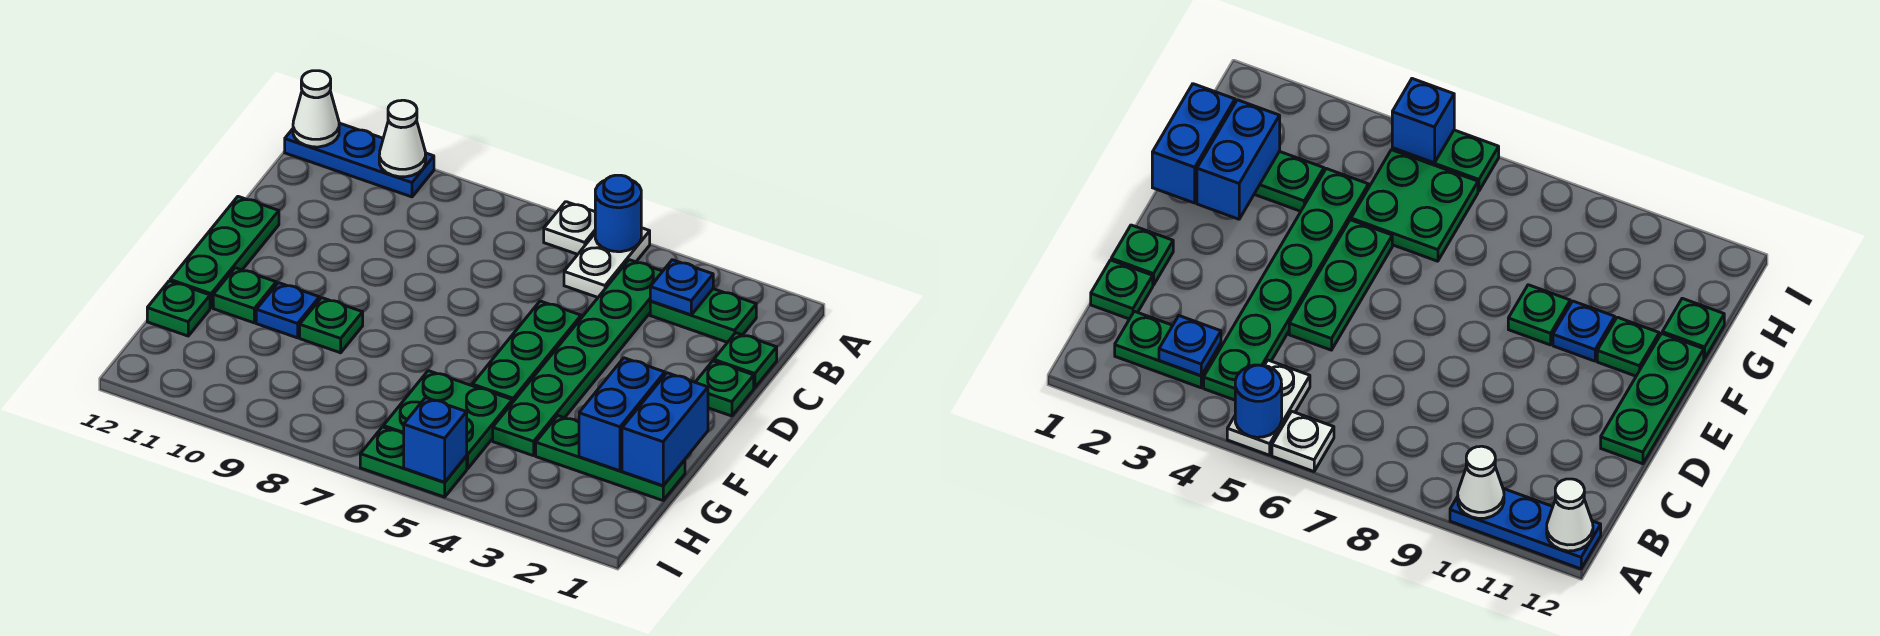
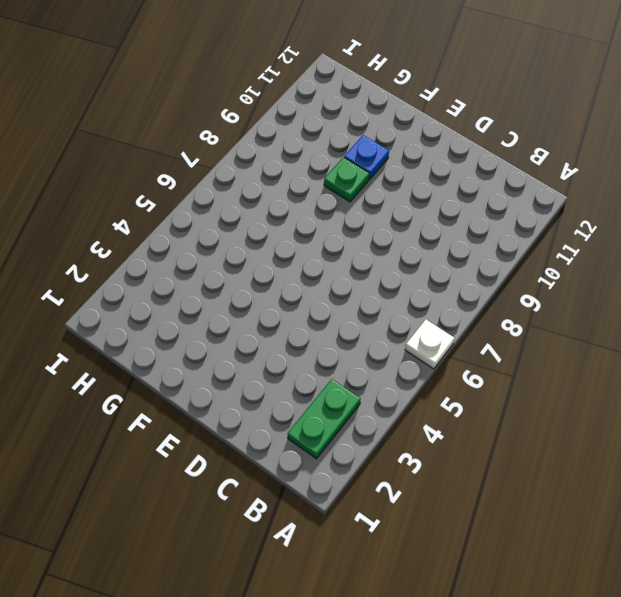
none -> white plate A5:B5 level 1
none -> blue plate A10:A12 level 1
none -> green plate B4:G4 level 1

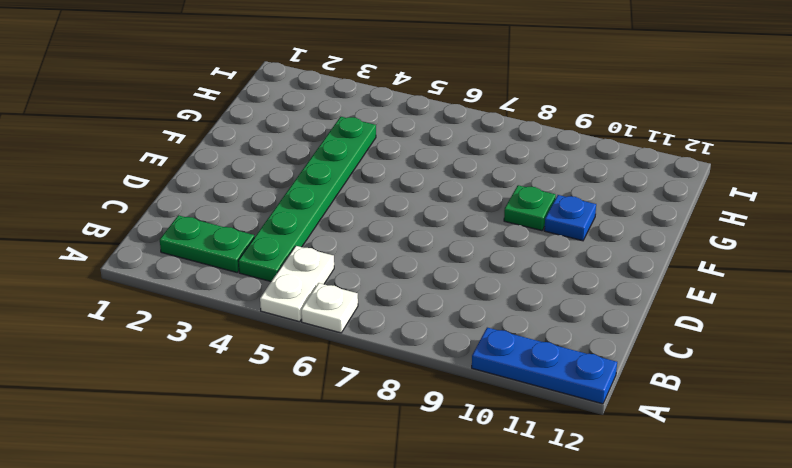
none -> green plate C1 level 1
none -> green plate D1 level 1
none -> green plate D5:F5 level 1

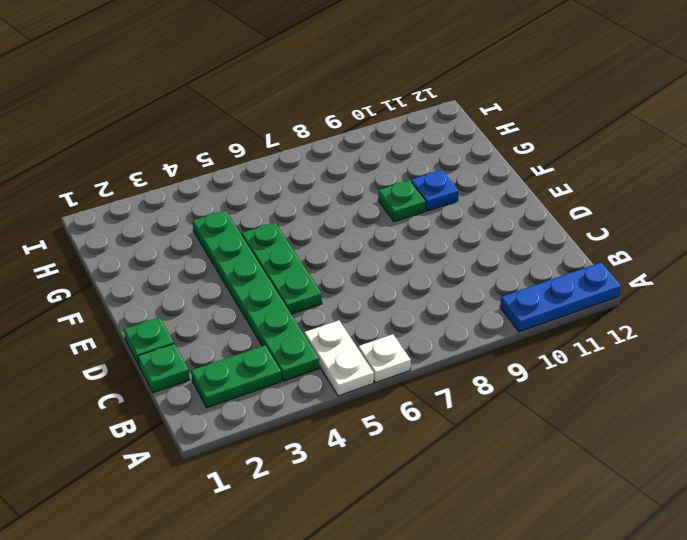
none -> green plate D12:F12 level 1
none -> green plate F11 level 1
none -> green plate G1:G3 level 1

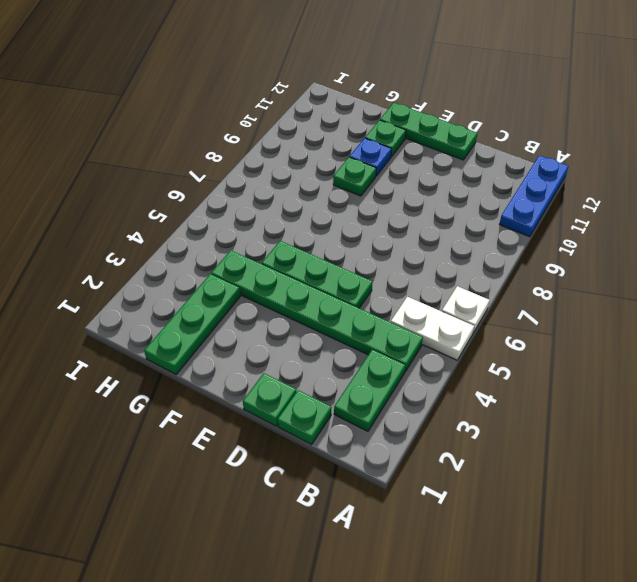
none -> green plate G5:H6 level 1
none -> green plate G12 level 1
none -> green plate I5:I6 level 1

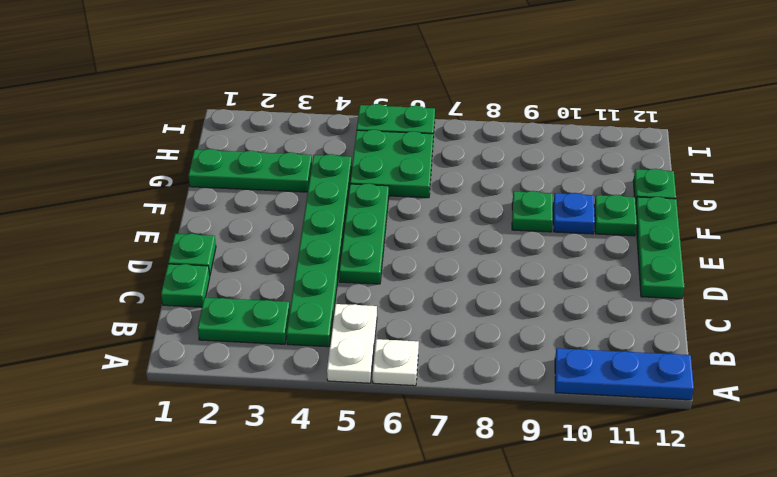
none -> blue round brick A5 level 2
none -> white cone A10 level 2
none -> white cone A12 level 2

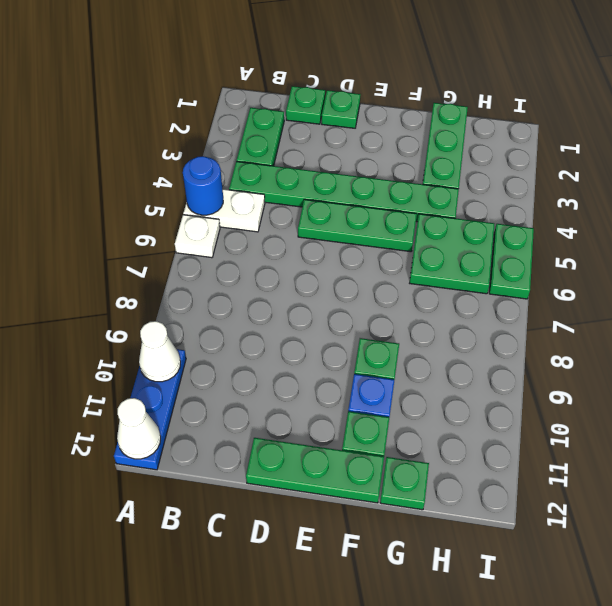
none -> blue plate B3 level 2
none -> blue brick F1:G1 level 2
none -> blue brick F2:G2 level 2

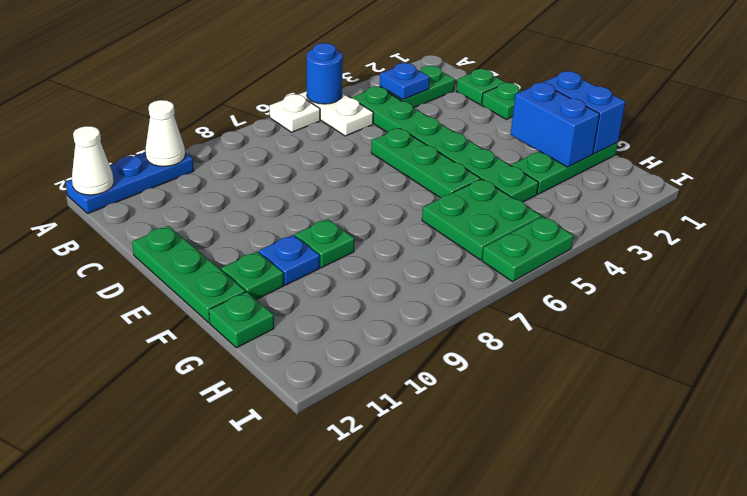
none -> blue brick I5 level 2

